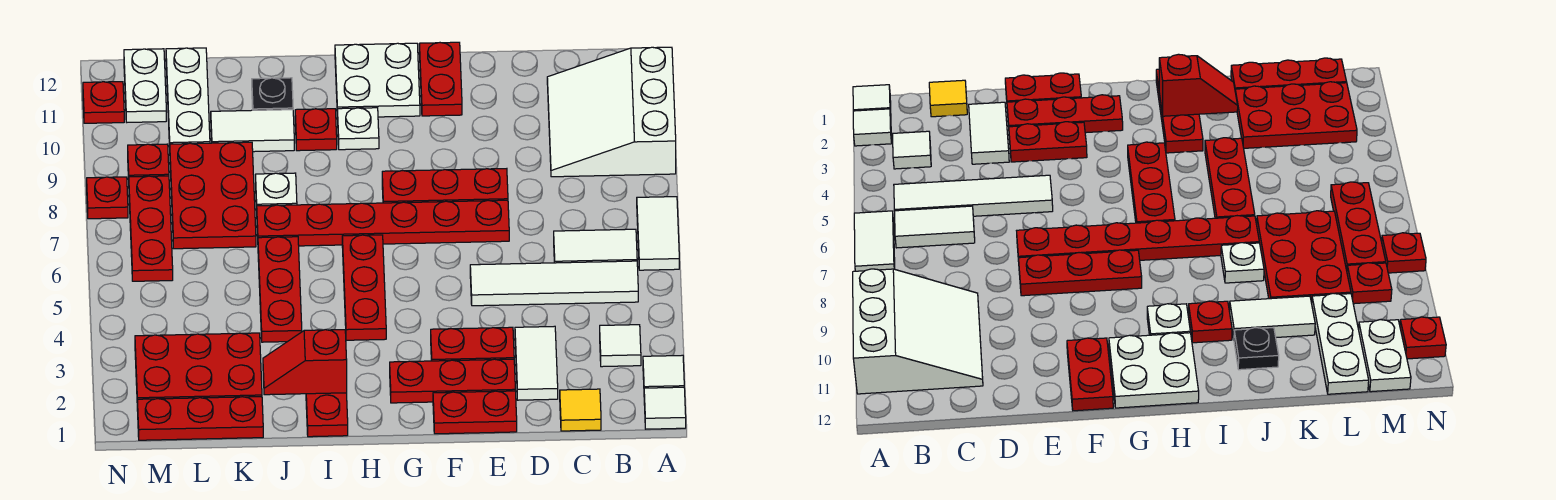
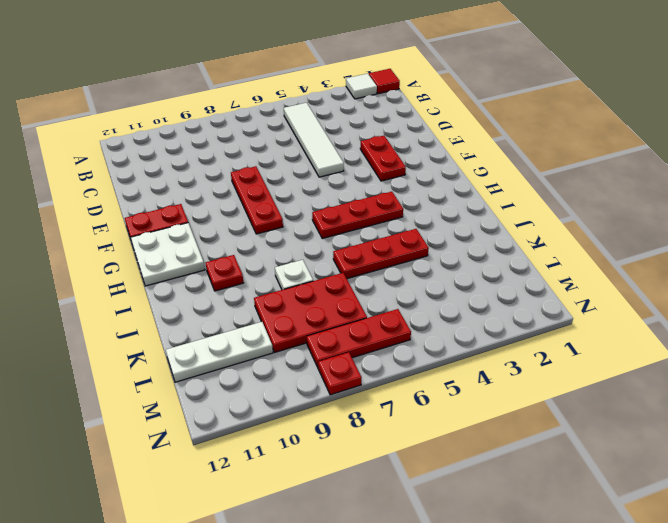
red tile A1 level 1 -> white tile A1 level 1
none -> white tile A6:A7 level 1
none -> white slope A9:C11 level 1 top A
none -> white tile B3 level 1
none -> white tile B6:C6 level 1

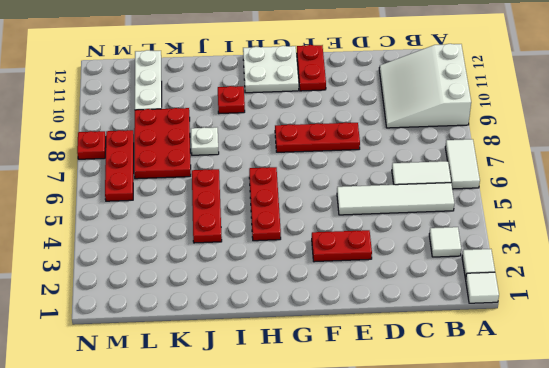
none -> yellow tile C1 level 1
none -> white tile D2:D3 level 1
none -> red plate E1:F1 level 1
none -> red plate E2:G2 level 1

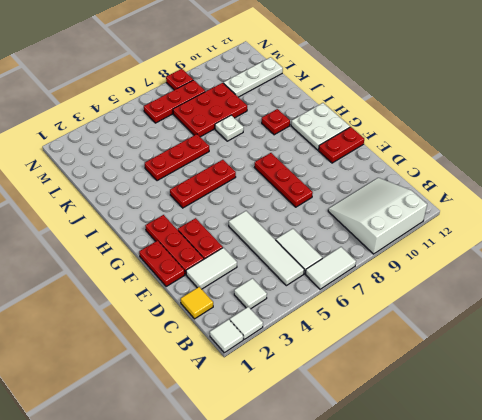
none -> red plate E7:J7 level 1
none -> white plate H10 level 1
none -> red plate I1:I3 level 1
none -> white tile J10:K10 level 1

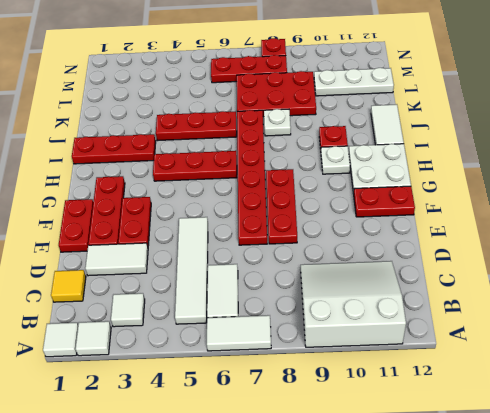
white tile I12:J12 level 1 -> white tile J10:K10 level 1
none -> black plate J11 level 1
none -> red plate K1:M1 level 1
none -> red plate K2:M3 level 1
none -> red plate M9 level 1

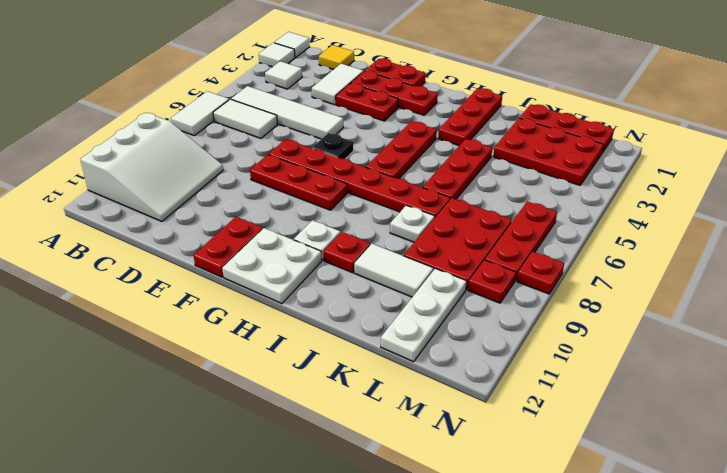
black plate F6 level 1 -> black plate J11 level 1
none -> white plate M11:M12 level 1
none -> red plate N11 level 1
none -> red slope I2:J2 level 2 top I

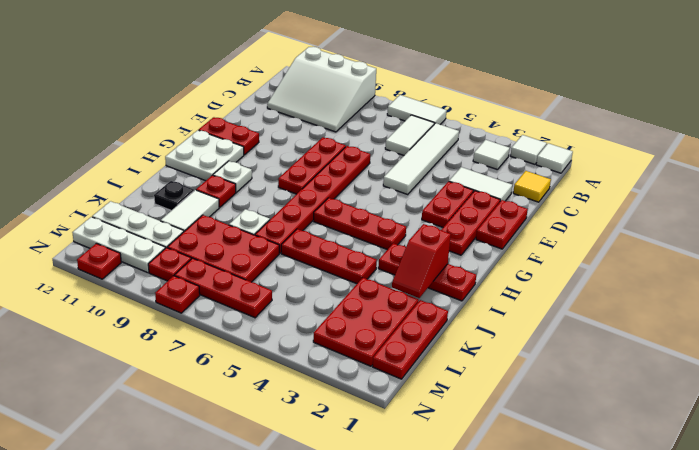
white plate M10:M12 level 1 -> white plate M11:M12 level 1

